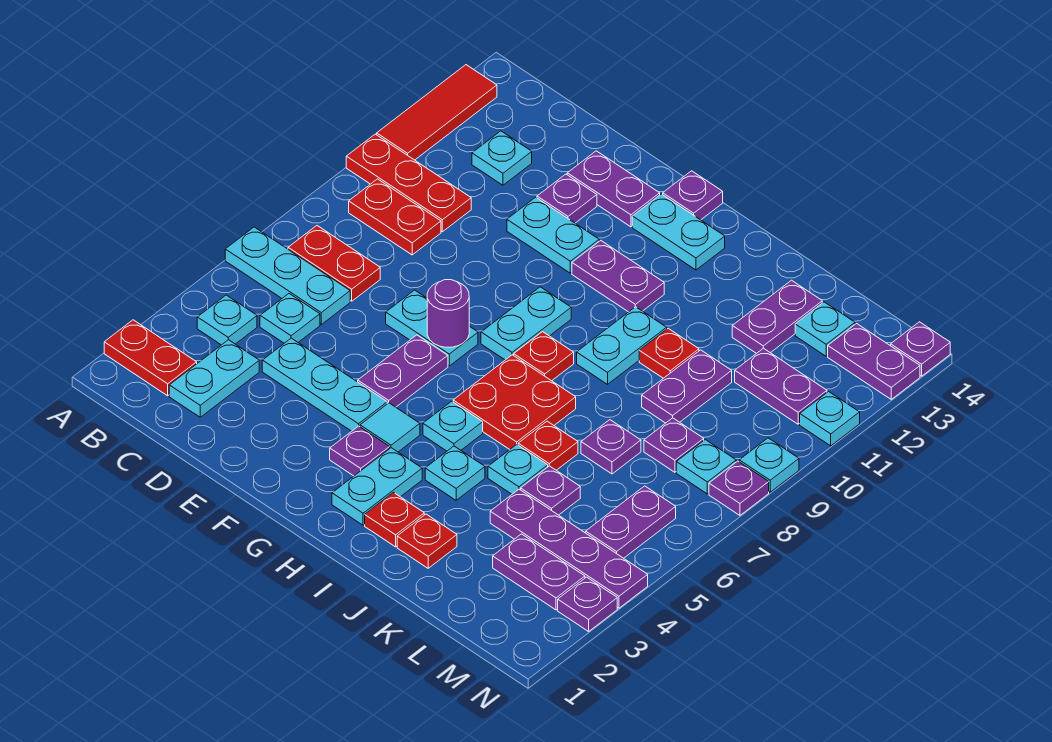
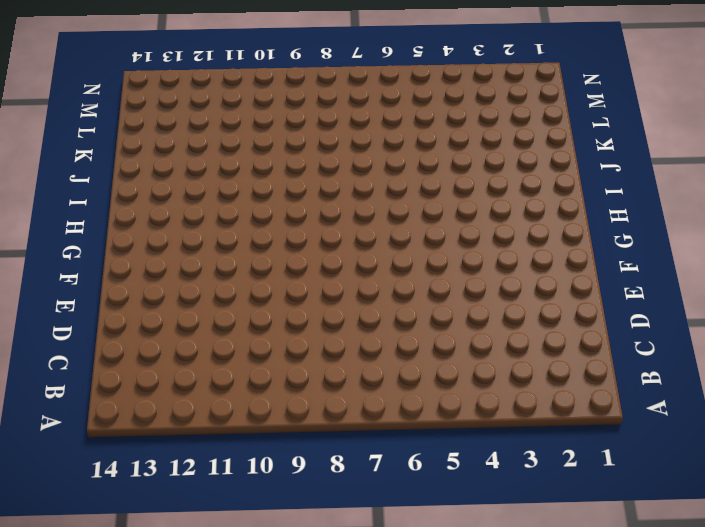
none -> red plate A2:B2 level 1
none -> cyan plate A6:C6 level 1
none -> red plate A10:C10 level 1
none -> red tile A11:A13 level 1

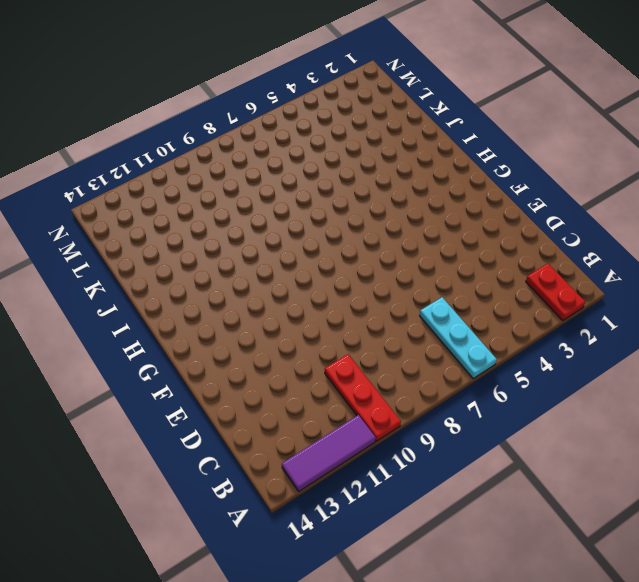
purple tile A11:A13 level 1 -> red tile A11:A13 level 1
none -> cyan plate B4 level 1
none -> red plate B7:C7 level 1
none -> red plate B9:C9 level 1
none -> cyan plate C2:C3 level 1

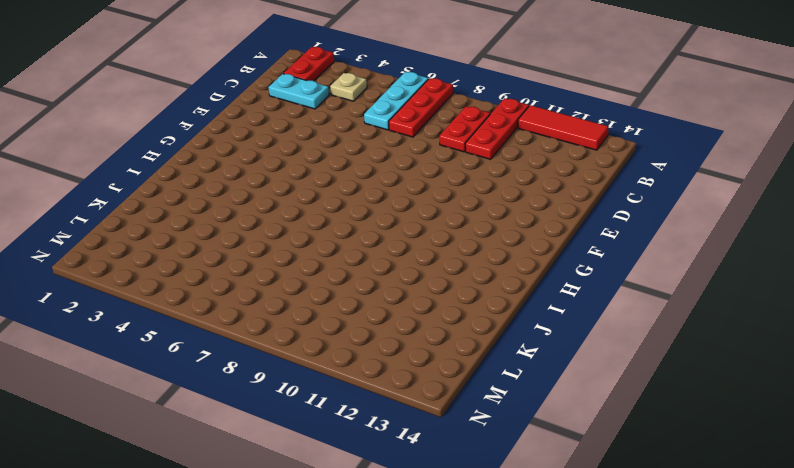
red plate A7:C7 level 1 -> red plate B7:C7 level 1
tan plate B4 level 1 -> cyan plate B4 level 1
none -> cyan plate C5 level 1
none -> cyan plate C12 level 1
none -> cyan plate D4:F4 level 1
none -> cyan plate E7:F7 level 1

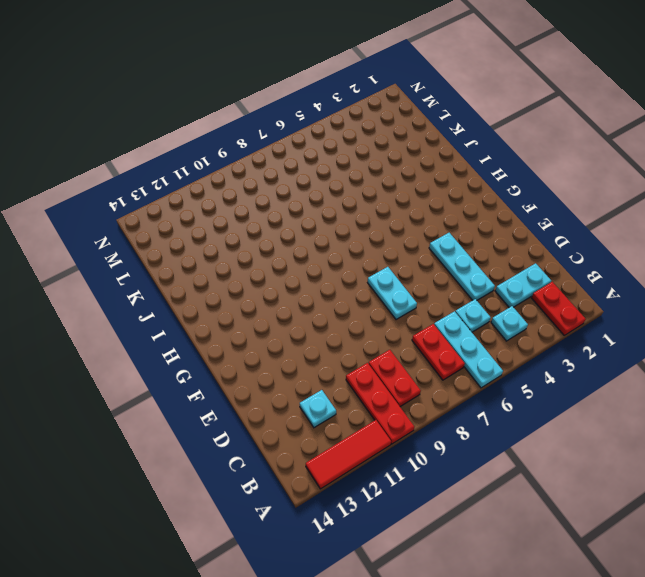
none -> cyan plate E11:F11 level 1
none -> purple plate E12 level 1
none -> purple plate E13:F13 level 1
none -> purple plate F5:F6 level 1

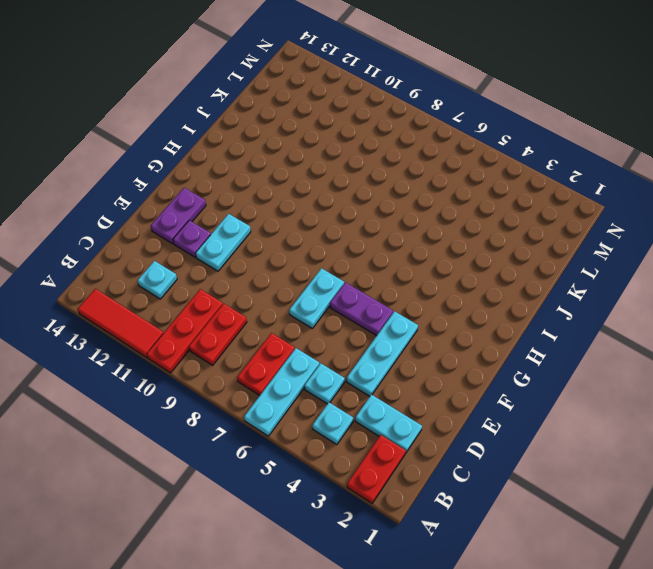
none -> purple plate G3 level 1
none -> cyan tile G4 level 1
none -> cyan plate G8:G9 level 1
none -> purple plate G11:H11 level 1

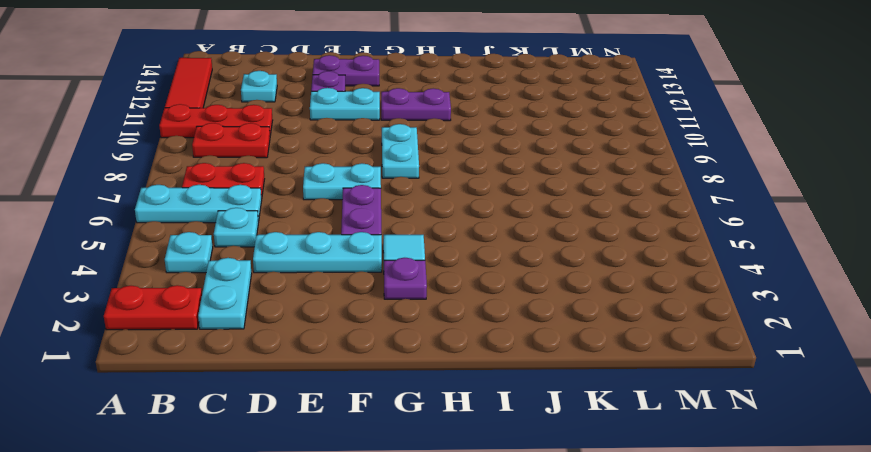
none -> cyan plate G13:H13 level 1
none -> purple plate G14 level 1
none -> cyan plate H2:H3 level 1
none -> cyan plate H5 level 1

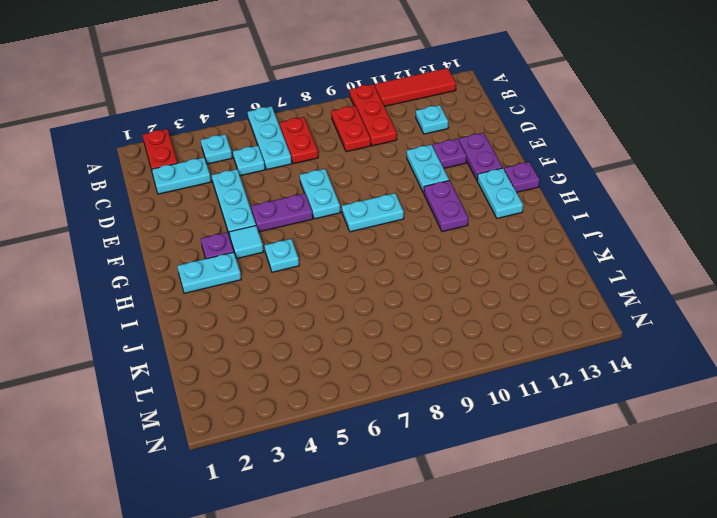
none -> red plate H6:I7 level 1
none -> red plate H8 level 1
none -> red plate I2 level 1
none -> cyan plate I4 level 1

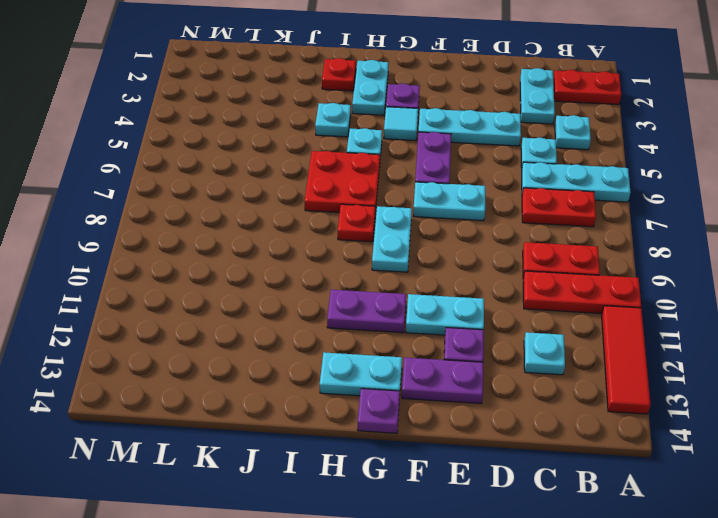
none -> cyan plate I9:I10 level 1
none -> red plate J2 level 1
none -> cyan plate J5 level 1
none -> red plate J6 level 1

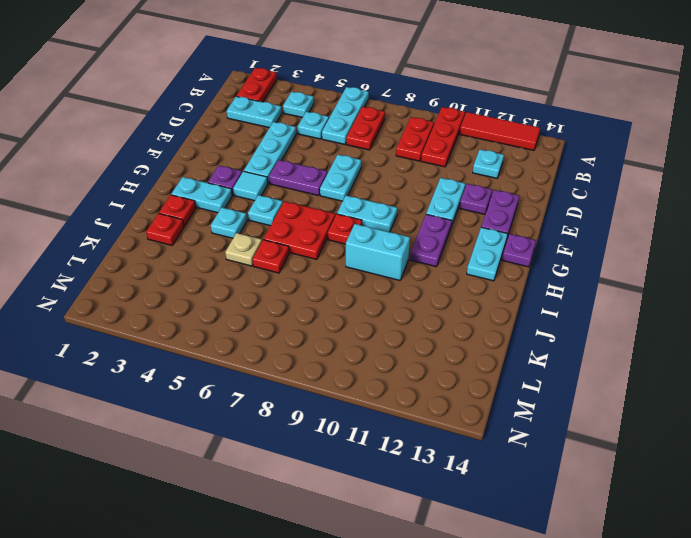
cyan brick I9:I10 level 1 -> cyan plate I9:I10 level 1
tan plate J5 level 1 -> cyan plate J5 level 1
none -> red plate J10 level 1
none -> purple plate K4:N4 level 1
none -> purple plate K5 level 1
none -> purple plate K7 level 1

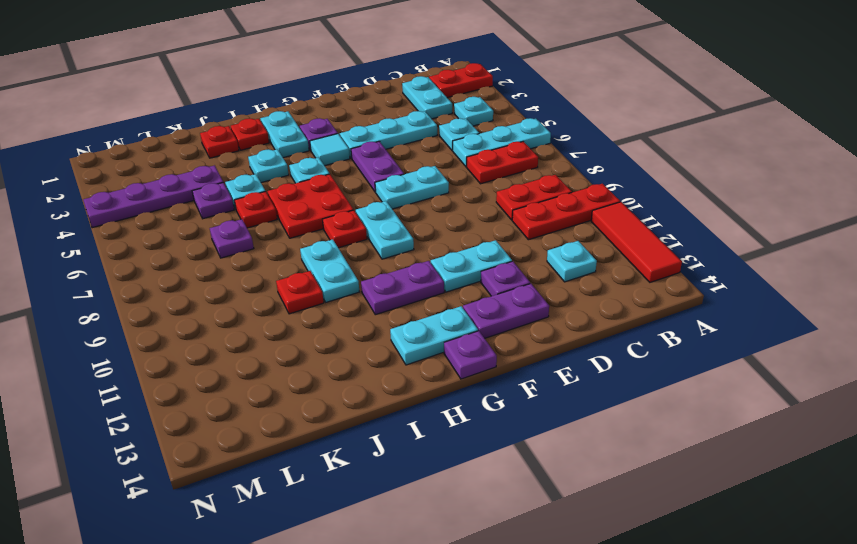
none -> purple plate K9:K10 level 1
none -> purple plate K12:K13 level 1
none -> purple plate L3:M3 level 1
none -> purple plate L8 level 1

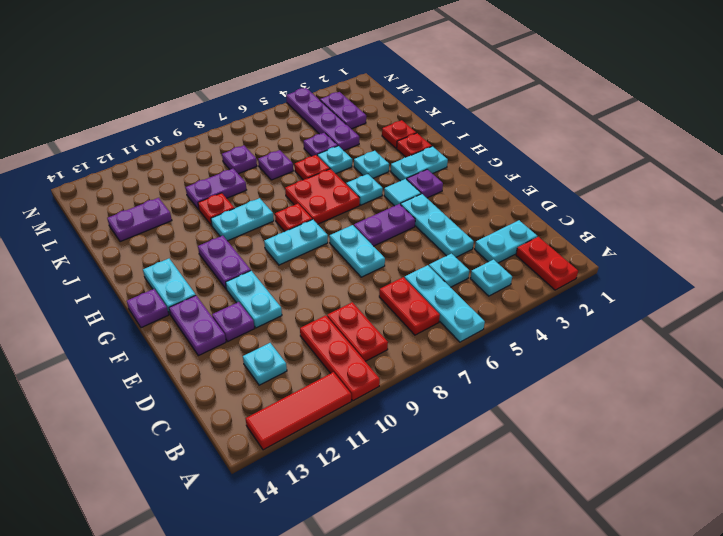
none -> purple plate L11:M11 level 1
none -> cyan plate L13 level 1
none -> purple plate M5:M6 level 1
none -> cyan plate M8 level 1

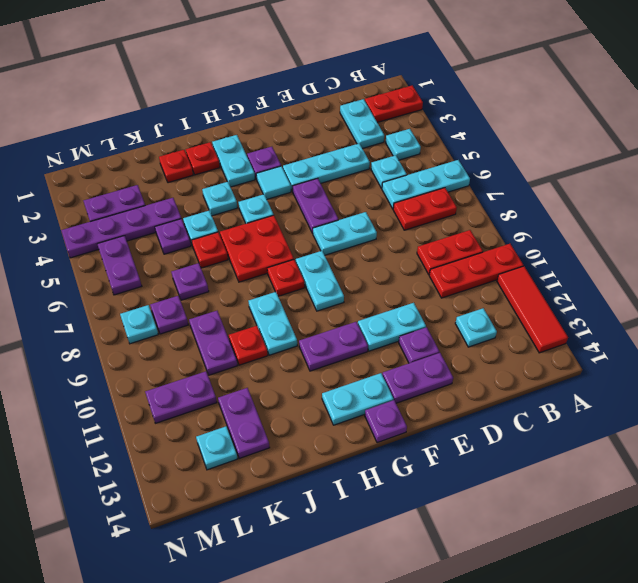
none -> purple plate M13:N13 level 1
none -> purple plate N3 level 1
none -> purple plate N8 level 1
none -> cyan plate N9 level 1

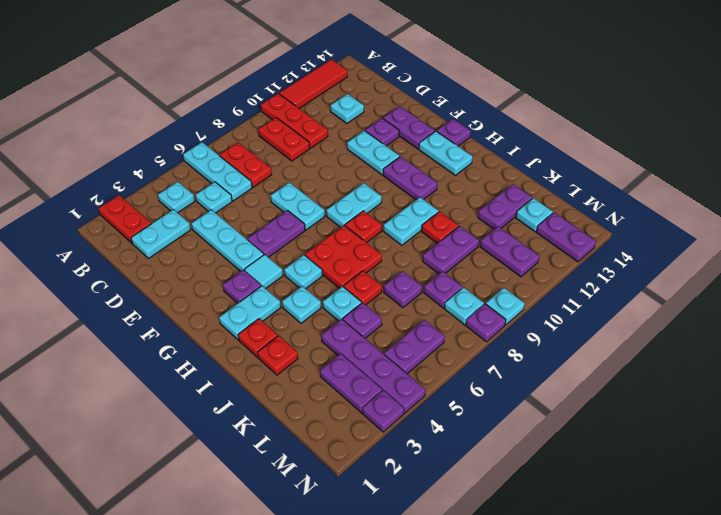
none -> cyan plate N11 level 1
none -> purple plate N14 level 1
none -> purple round brick F7 level 2

